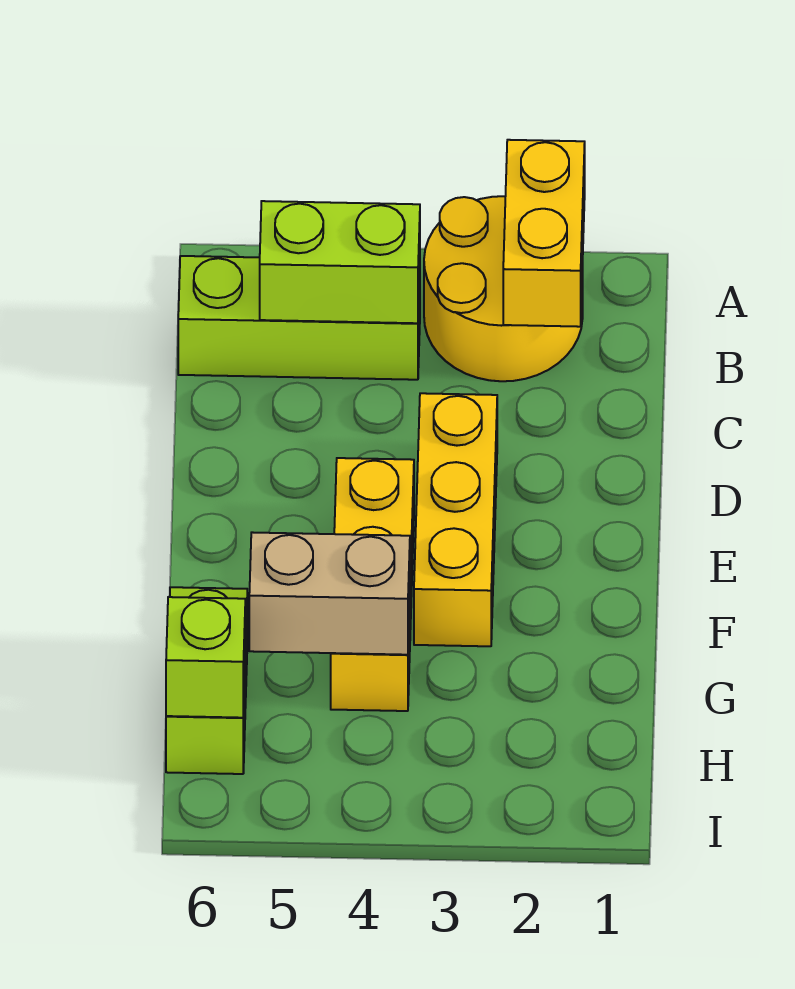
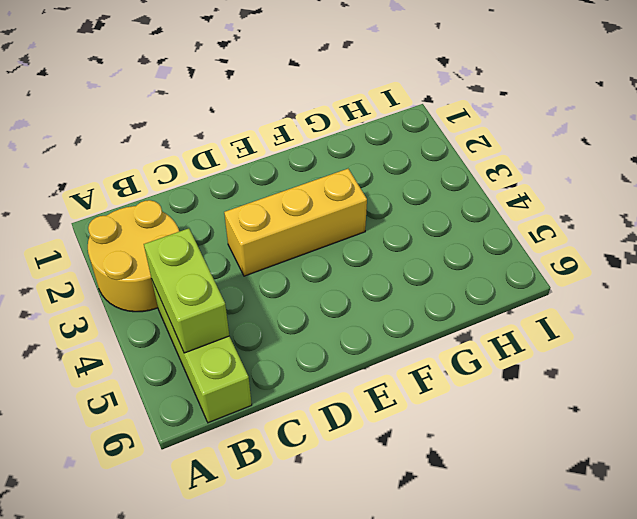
none -> yellow brick E4:G4 level 1
none -> lime brick G6:H6 level 1

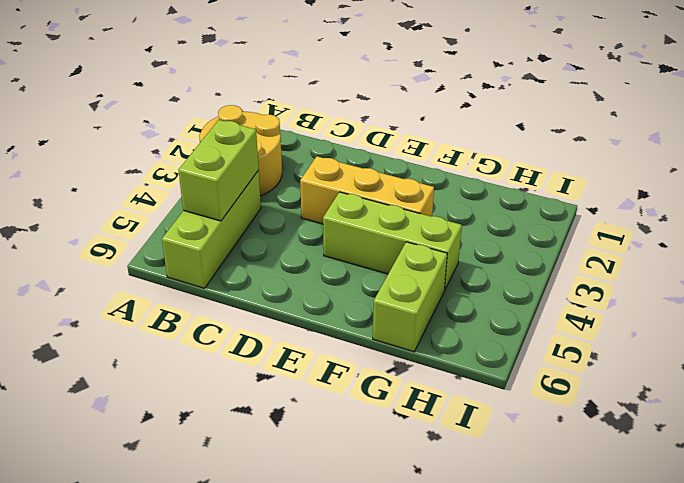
lime brick E4:G4 level 1 -> yellow brick E4:G4 level 1
lime brick G5:G6 level 1 -> lime brick G6:H6 level 1
none -> yellow brick A2:B2 level 2
none -> tan brick G4:G5 level 2

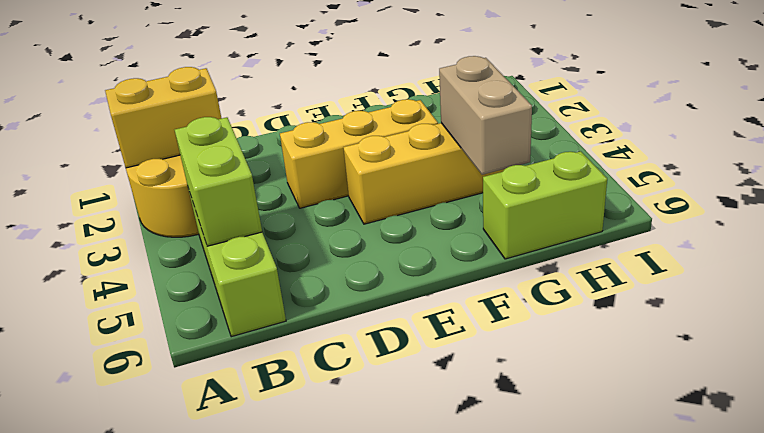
none -> lime brick H6 level 2

